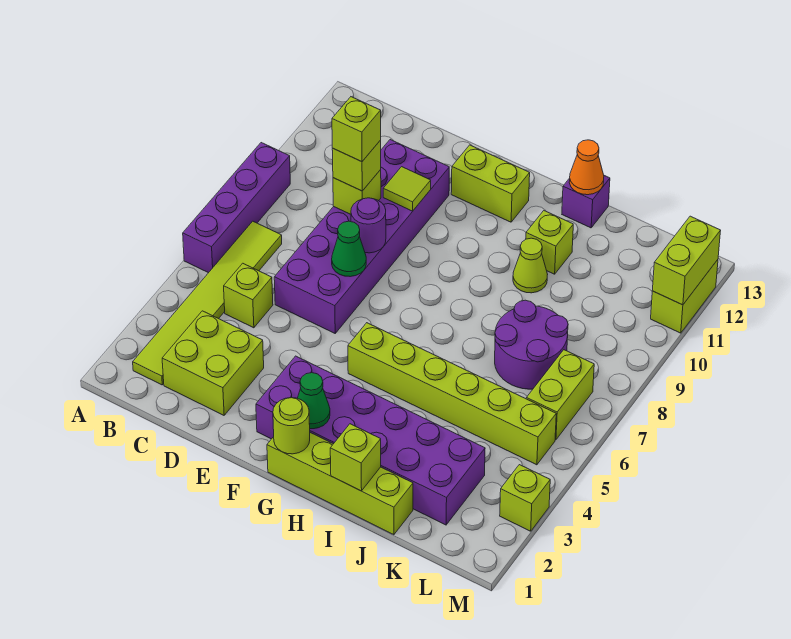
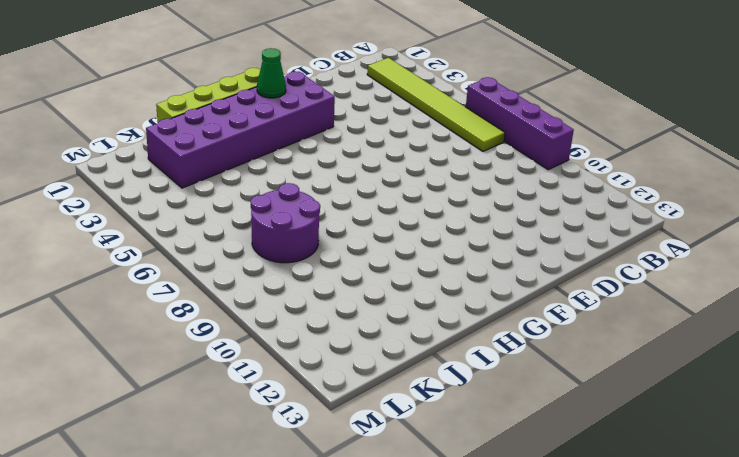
none -> lime brick C2:D3 level 1
none -> lime brick C5 level 1
none -> purple brick D6:E11 level 1

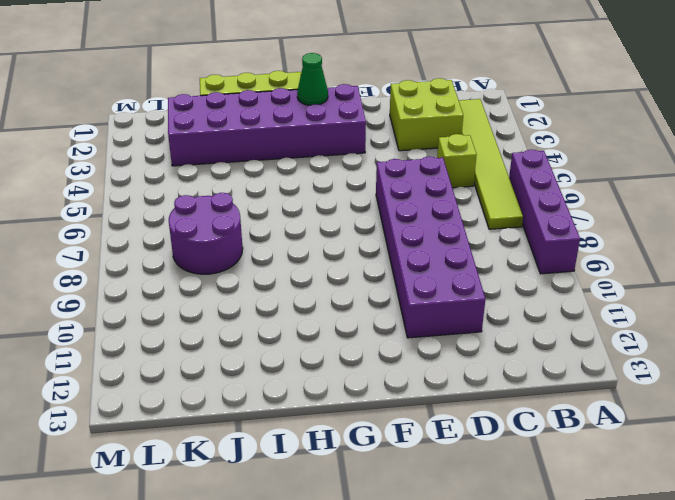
none -> lime brick F12:G12 level 1
none -> lime brick G5:L5 level 1
none -> lime cone I10 level 1

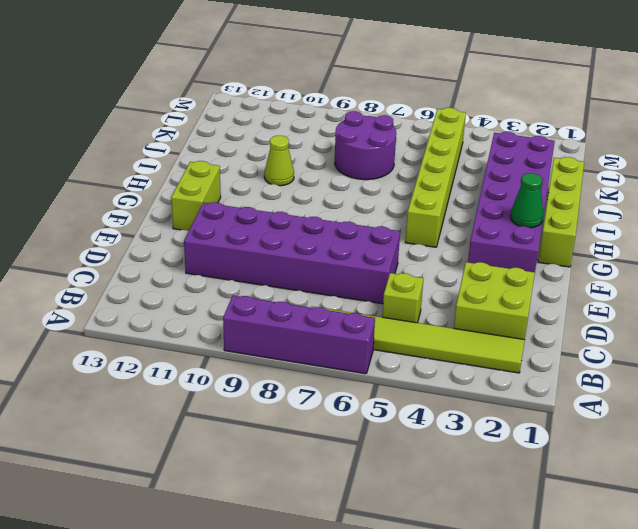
none -> lime brick I11 level 1
none -> purple brick I13 level 1
none -> lime brick L6:L7 level 1

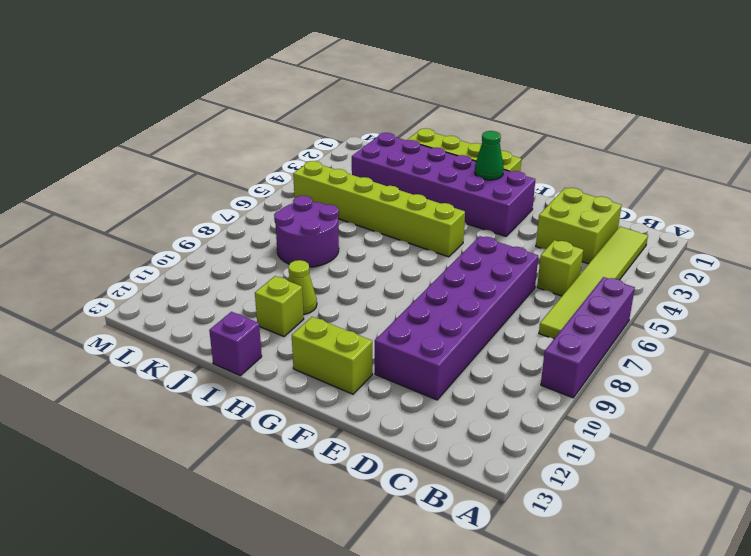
none -> lime brick L6:L7 level 1
none -> lime brick M3 level 1
none -> lime brick M11:M12 level 1

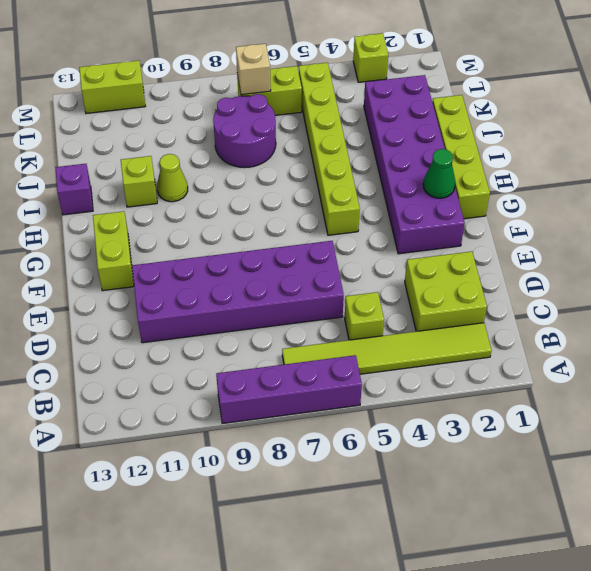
tan brick L7 level 2 -> none
none -> lime brick D9 level 2
none -> green cone E7 level 2
none -> purple round brick E8 level 2

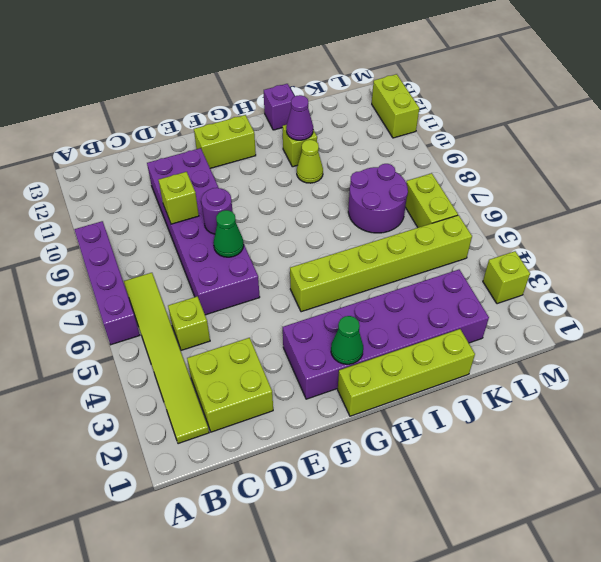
purple cone I11 level 2 -> none
none -> lime tile E10 level 2
none -> lime round brick G1 level 2
none -> lime brick I1 level 2

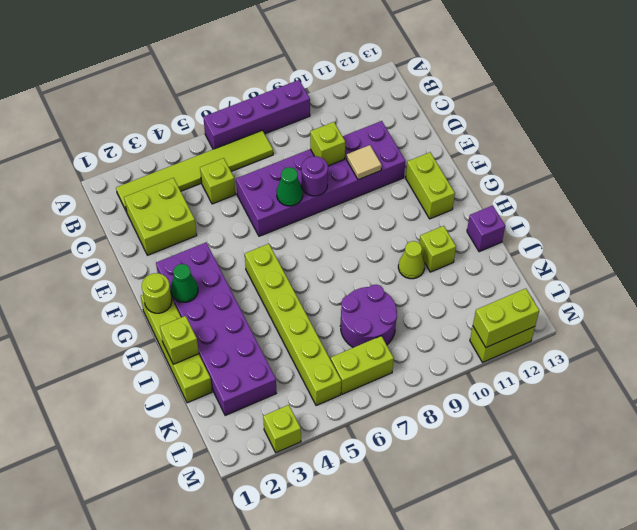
tan tile E10 level 2 -> lime tile E10 level 2
none -> orange cone I13 level 2
none -> lime brick D9 level 3
none -> lime brick D9 level 4

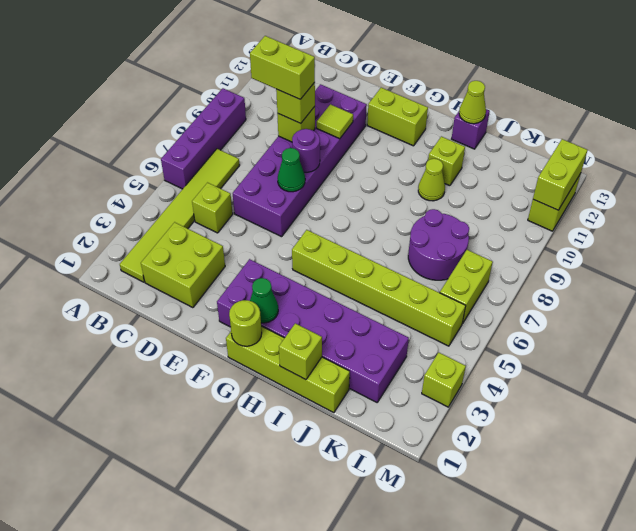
lime brick C9:D9 level 4 -> lime brick D9 level 4
lime cone I13 level 2 -> orange cone I13 level 2

